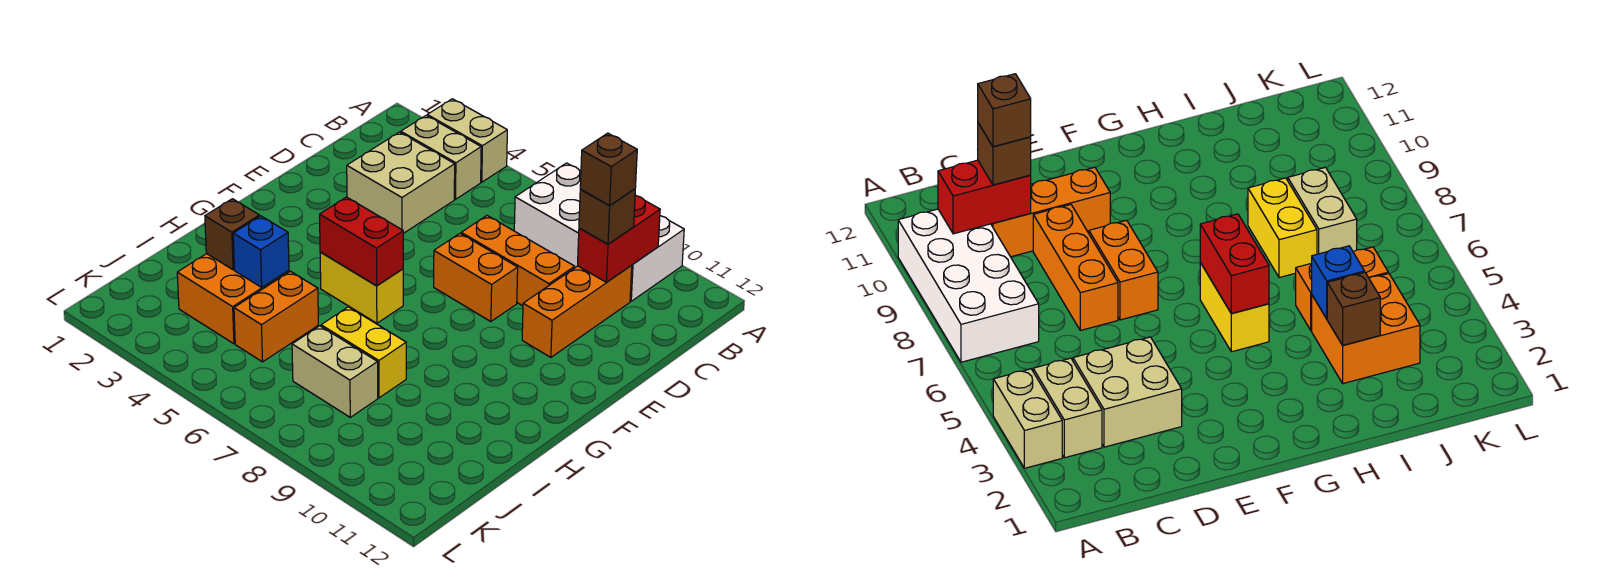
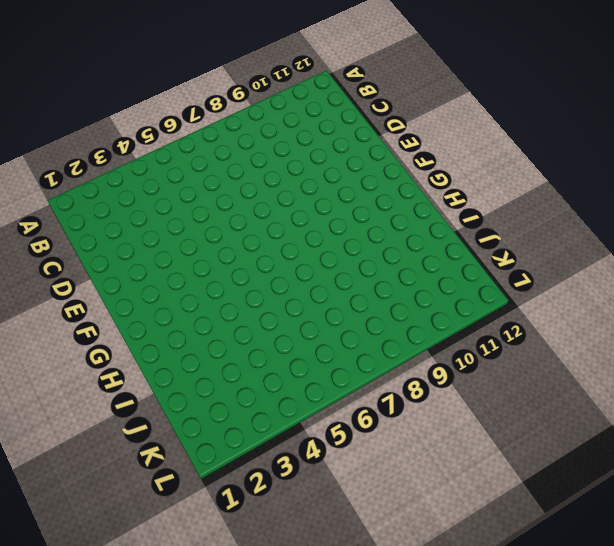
none -> tan brick A3:A4 level 1
none -> white brick A7:B10 level 1
none -> tan brick B3:B4 level 1

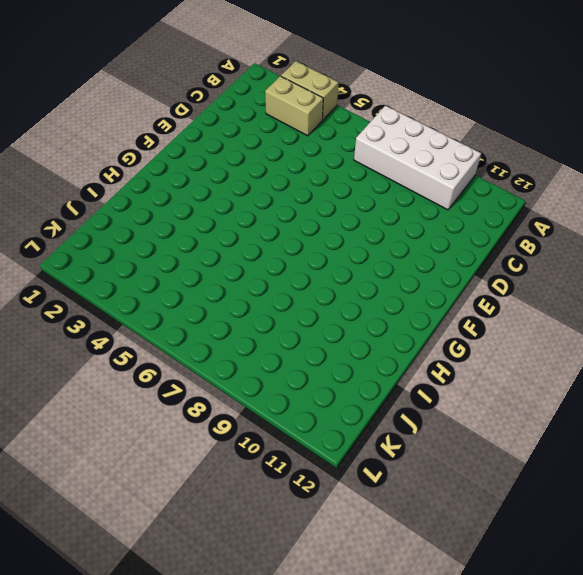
none -> tan brick C3:D4 level 1
none -> orange brick C10:E10 level 1
none -> orange brick D7:D9 level 1

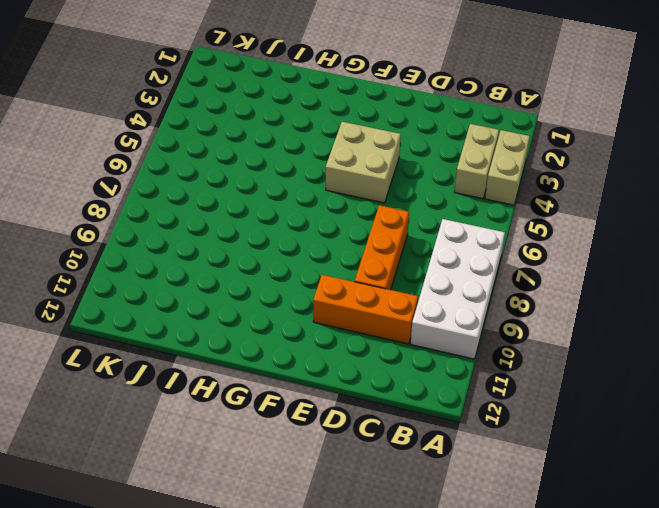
tan brick E4:F5 level 1 -> tan brick C3:D4 level 1
none -> orange brick E7:E8 level 1
none -> yellow brick G5:G6 level 1
none -> orange brick I3:J4 level 1

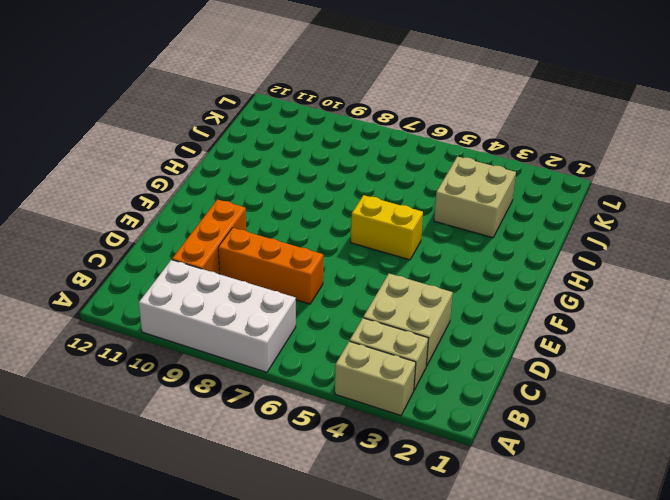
tan brick I3:J4 level 1 -> orange brick I3:J4 level 1
none -> orange brick E7:E8 level 1
none -> orange brick I5:J5 level 1
none -> yellow brick I7:I8 level 1

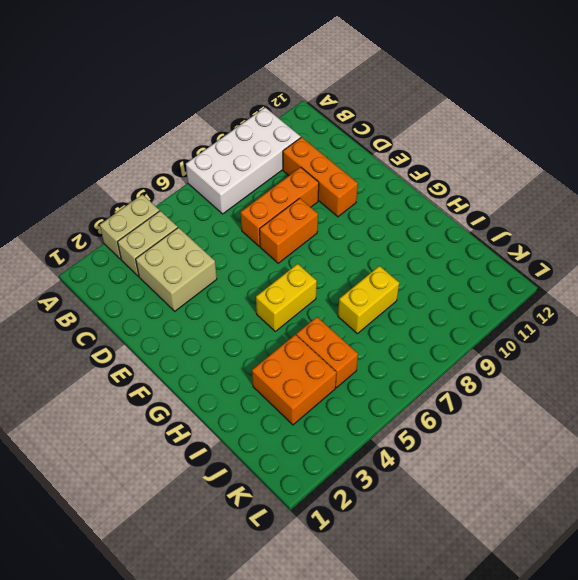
none -> tan brick J7:J8 level 1
none -> red brick B10:C10 level 2
none -> red brick G5:G6 level 2

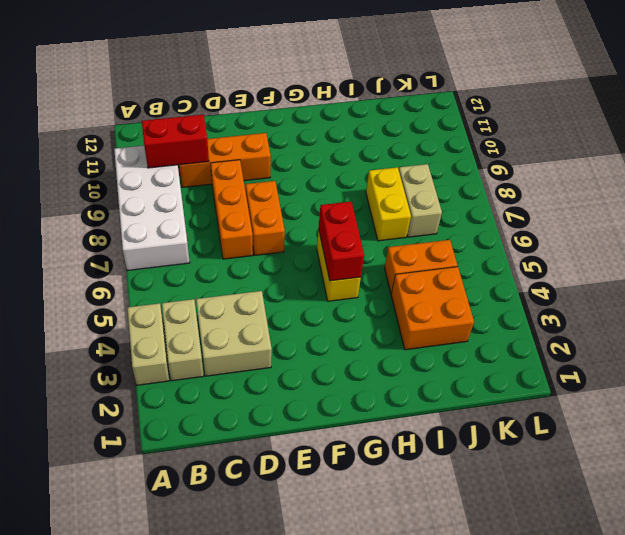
none -> brown brick I3 level 2
none -> blue brick I4 level 2
none -> brown brick C10 level 3

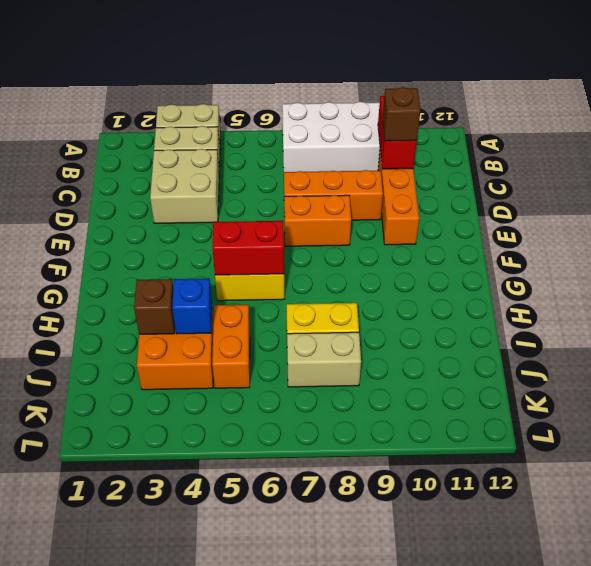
none -> brown brick C10 level 4

